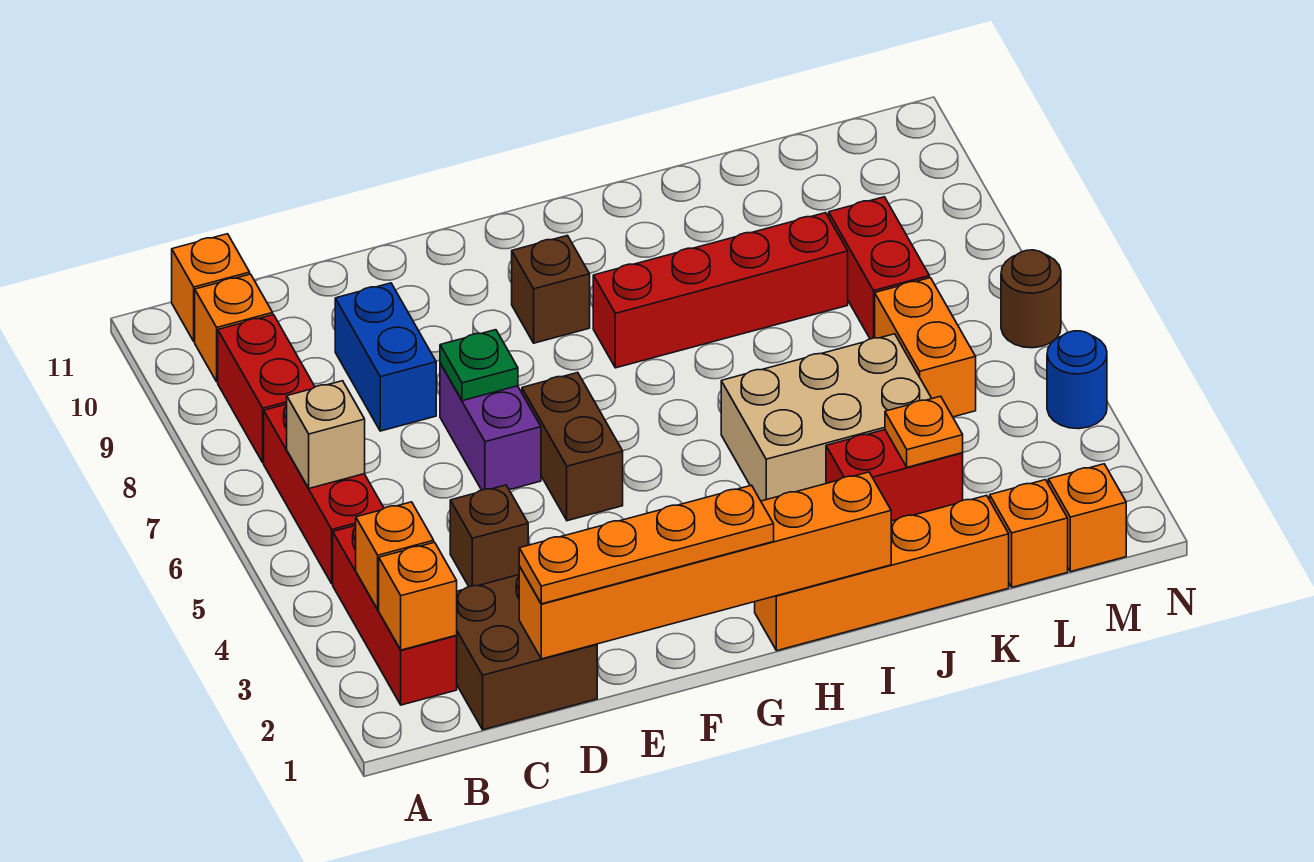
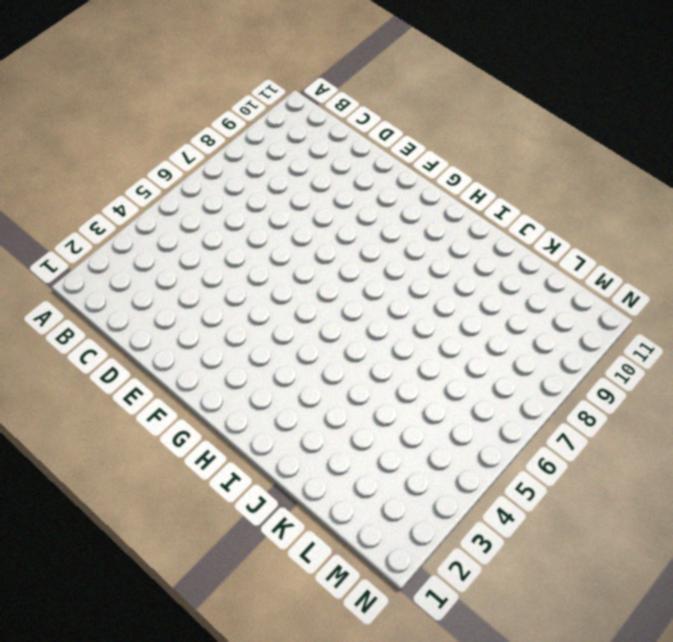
none -> red brick B2:B4 level 1
none -> red brick B5:B7 level 1
none -> red brick B8:B9 level 1

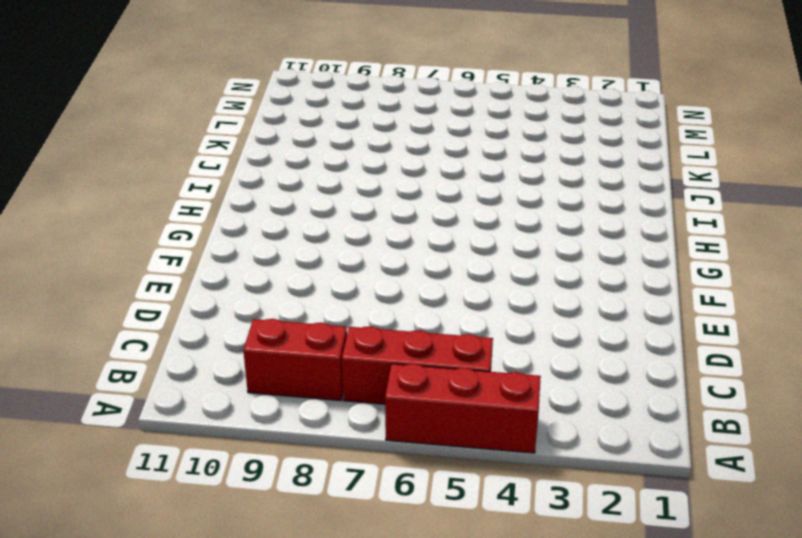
red brick A4:A6 level 1 -> red brick B2:B4 level 1
none -> orange brick B10 level 1
none -> orange brick B11 level 1
none -> brown brick C1:D2 level 1

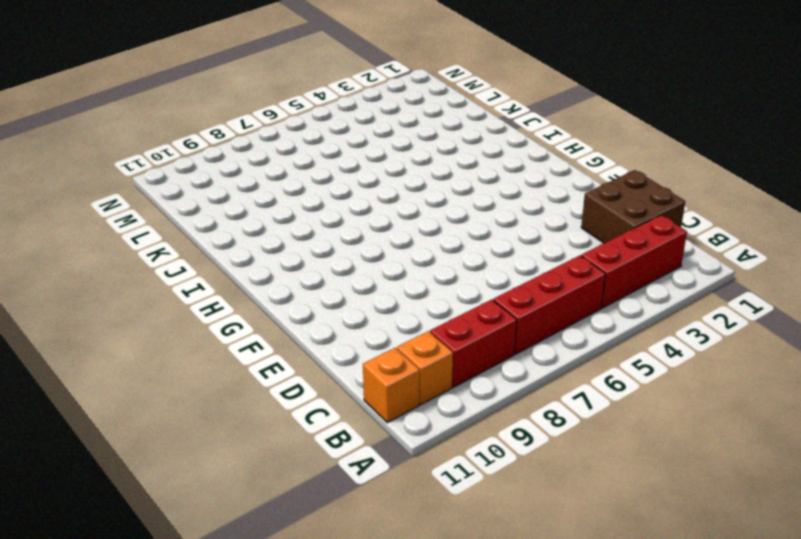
none -> brown brick D4 level 1
none -> blue brick D8:D9 level 1
none -> purple brick E6:E7 level 1

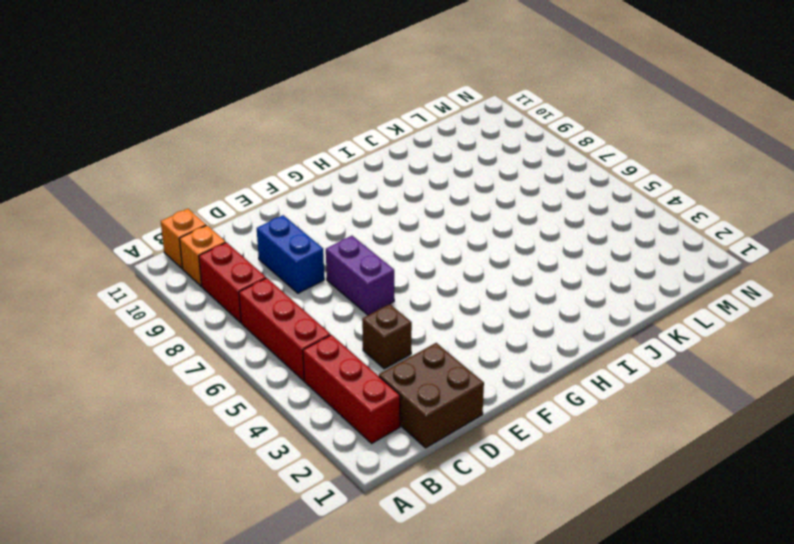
none -> brown brick F5:F6 level 1
none -> brown brick G9 level 1
none -> orange brick H1:K1 level 1

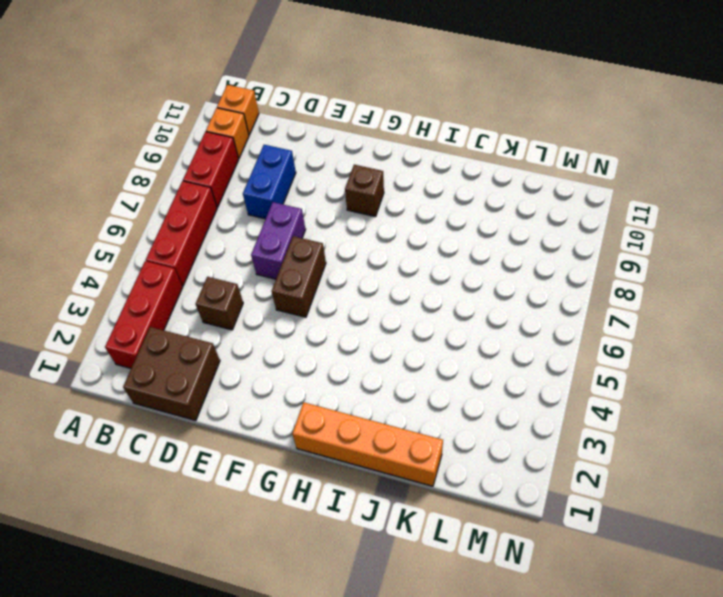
none -> red brick H8:K8 level 1
none -> tan brick I4:K5 level 1
none -> red brick J3:K3 level 1

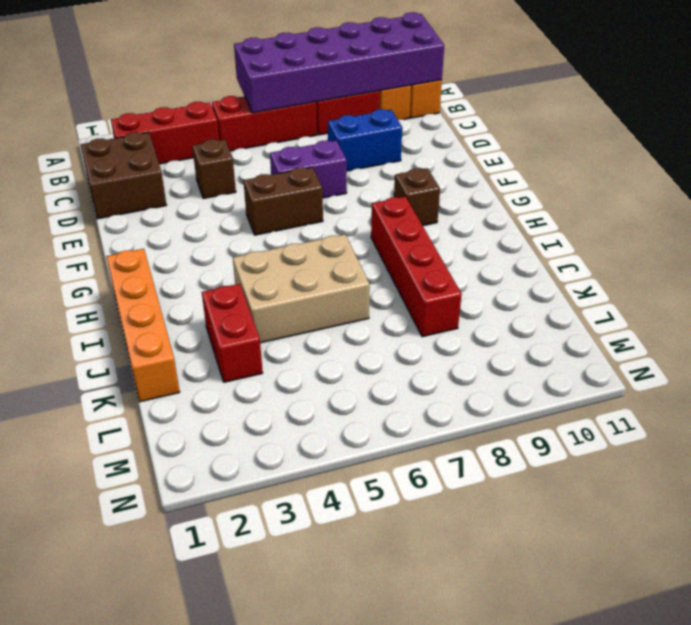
purple brick A6:B11 level 2 -> tan brick B6 level 2
tan brick I4:J6 level 1 -> tan brick I4:K5 level 1
none -> orange brick L1 level 1
none -> orange brick L5:L6 level 1
none -> red brick L7:L8 level 1

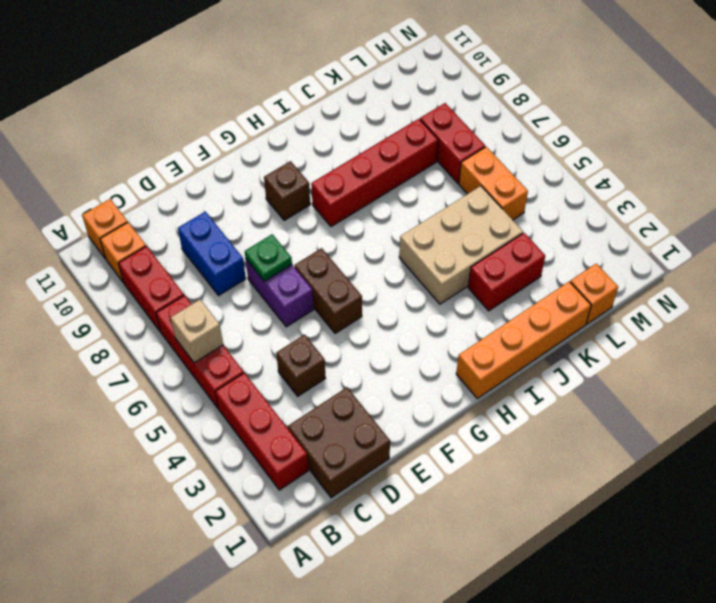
none -> orange brick M1 level 1
none -> blue round brick N4 level 1
none -> brown round brick N6 level 1

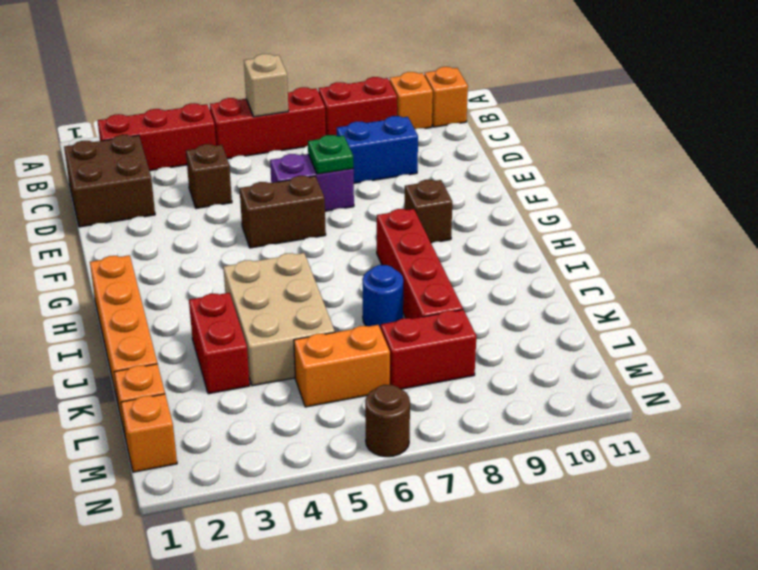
blue round brick J7 level 1 -> blue round brick N4 level 1
none -> orange brick B2 level 2
none -> orange brick B3 level 2
none -> orange brick D1:I1 level 2

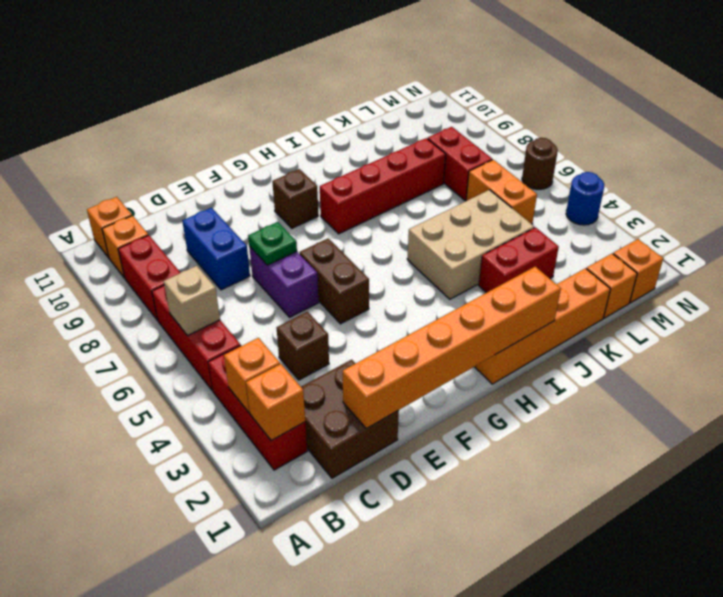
none -> orange plate K3 level 2
none -> orange plate D1:G1 level 3

